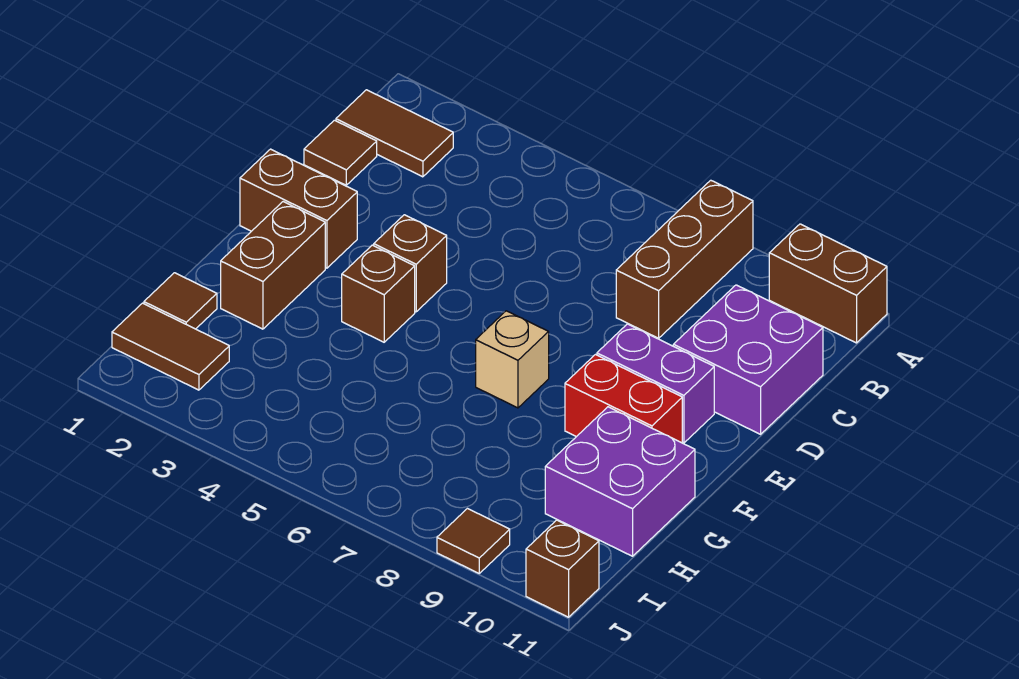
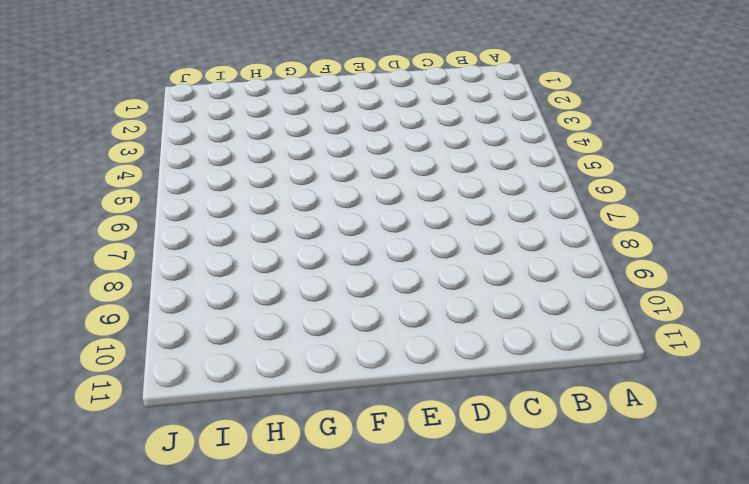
none -> brown brick A8:C8 level 1
none -> brown brick A10:A11 level 1
none -> brown tile B1:B2 level 1

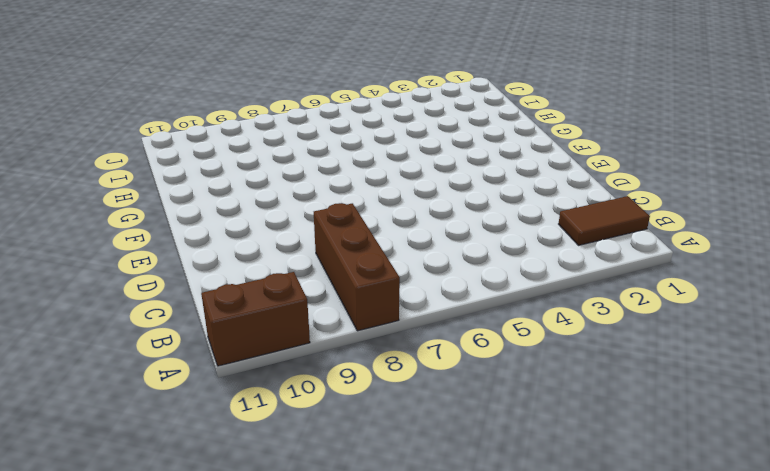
none -> brown tile C1 level 1
none -> purple brick C10:D11 level 1
none -> brown brick E1:E2 level 1

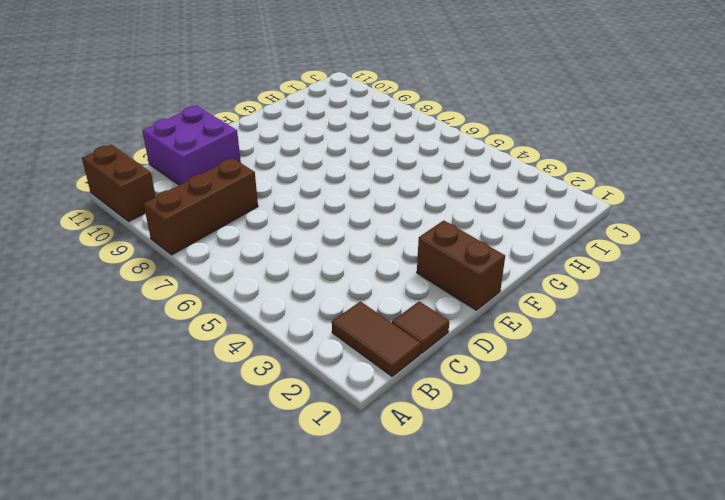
none -> brown brick E4 level 1
none -> purple brick E9:E10 level 1
none -> brown brick F2:G2 level 1

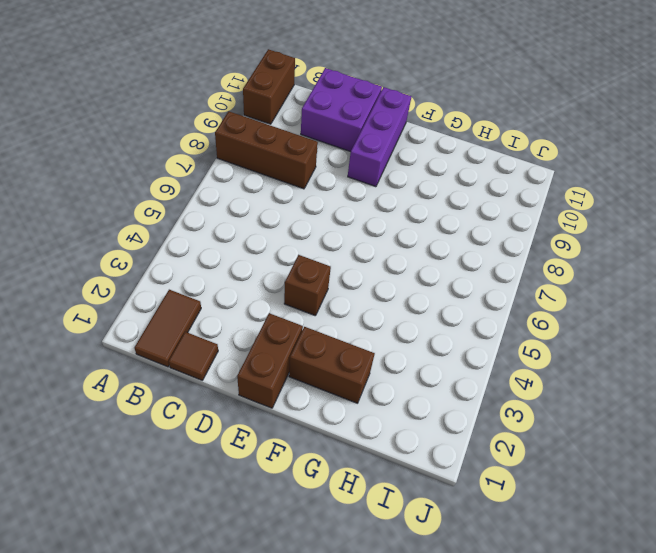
purple brick E9:E11 level 1 -> purple brick E9:E10 level 1
none -> brown brick F4 level 1
none -> tan brick F7 level 1
none -> red brick F9:F10 level 1

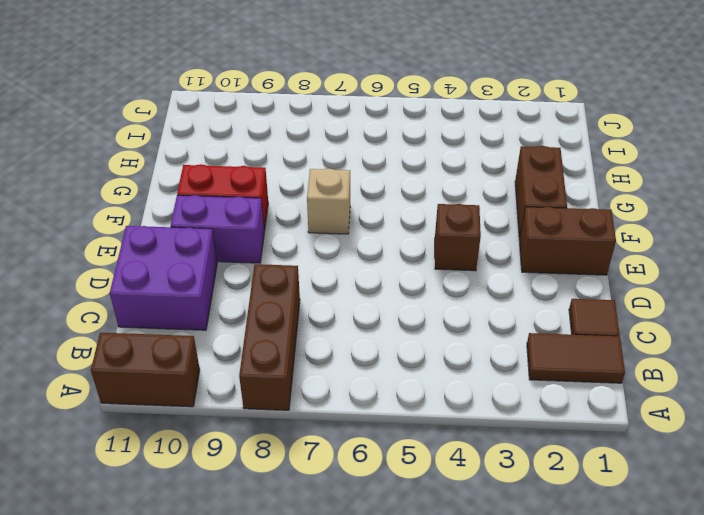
none -> brown brick F4 level 1
none -> purple brick G10:H11 level 1
none -> brown tile H1 level 1

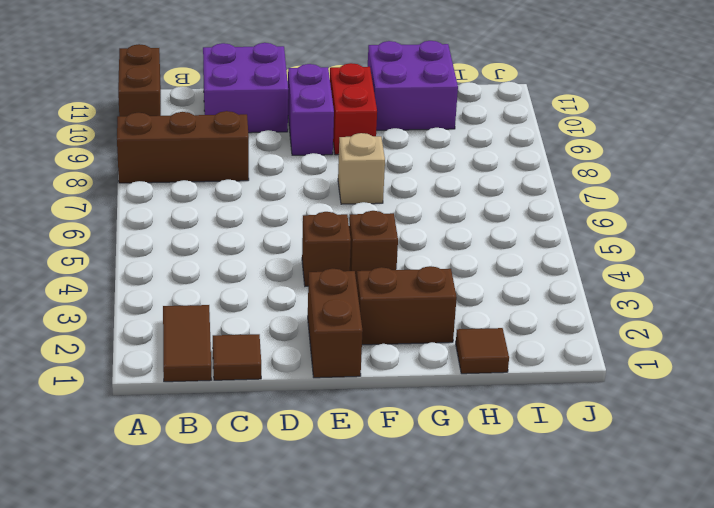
none -> brown tile I1:I2 level 1
none -> brown tile J9 level 1
none -> brown brick J11 level 1

